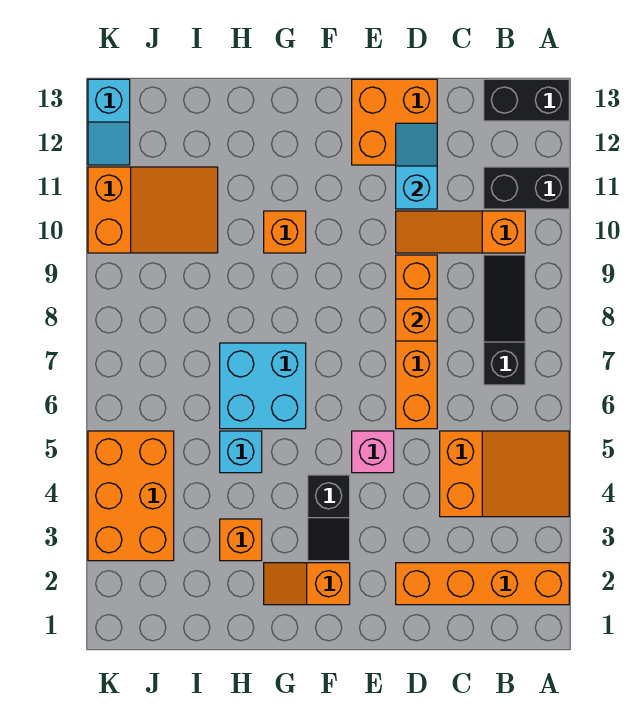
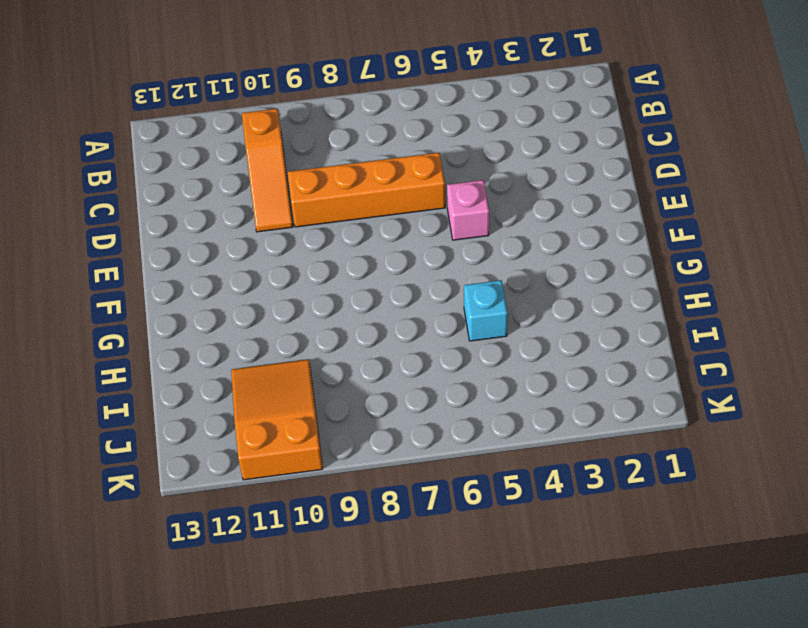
none -> orange brick A2:D2 level 1
none -> orange slope A4:C5 level 1 top C
none -> black brick A11:B11 level 1

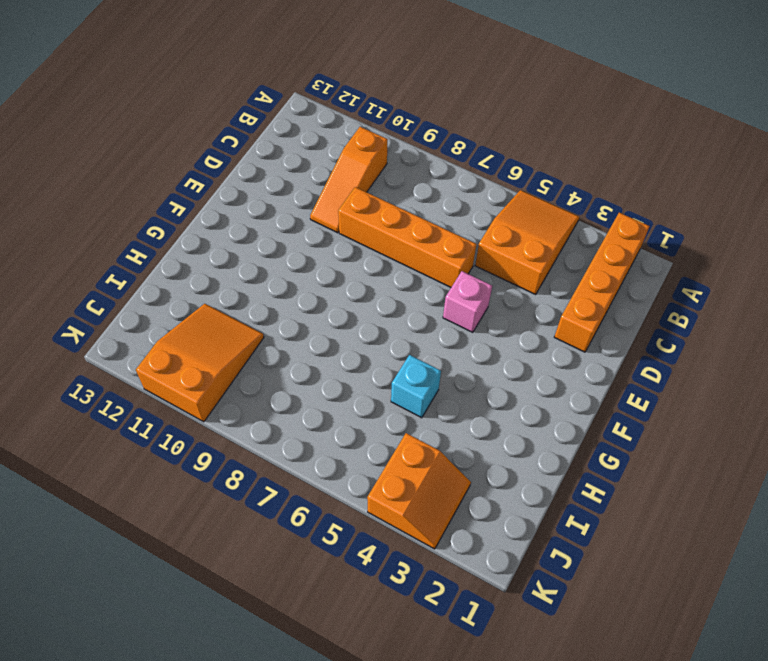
orange slope J3:K4 level 1 top 4 -> orange brick J3:K5 level 1
none -> black brick A11:B11 level 1
none -> black brick A13:B13 level 1
none -> black slope B7:B9 level 1 top 7

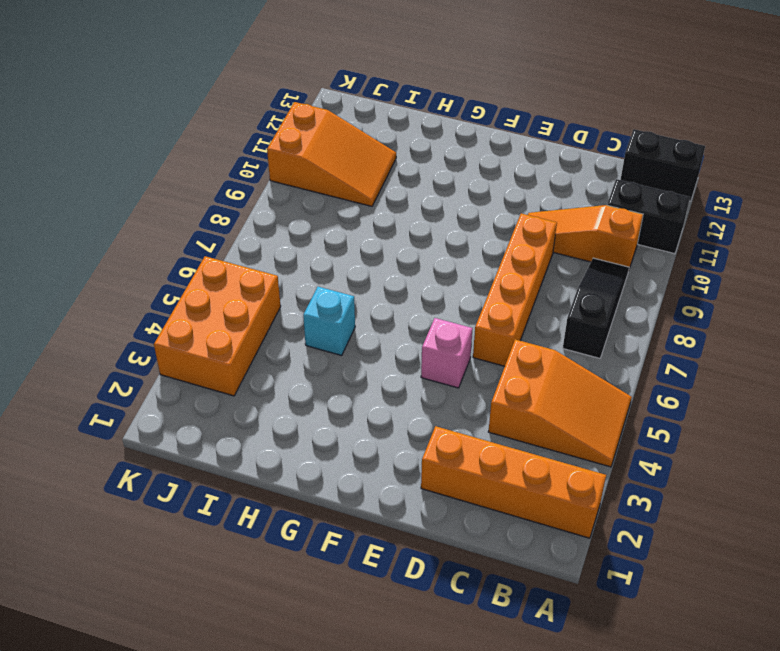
none -> orange brick D12:E13 level 1
none -> orange slope F2:G2 level 1 top F
none -> black slope F3:F4 level 1 top 4

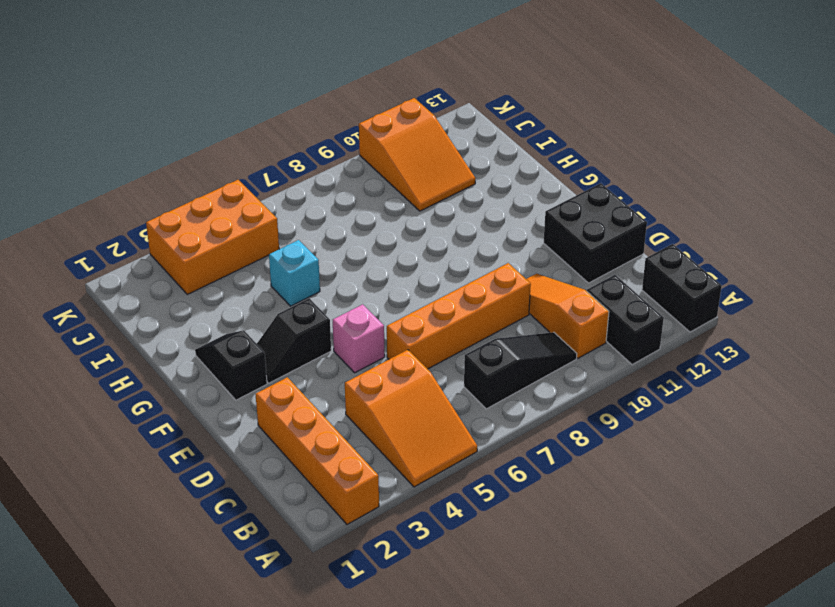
black brick D12:E13 level 1 -> orange brick D12:E13 level 1
black slope F2:G2 level 1 top F -> orange slope F2:G2 level 1 top F
none -> cyan brick G6:H7 level 1
none -> orange brick G10 level 1
none -> orange brick H3 level 1

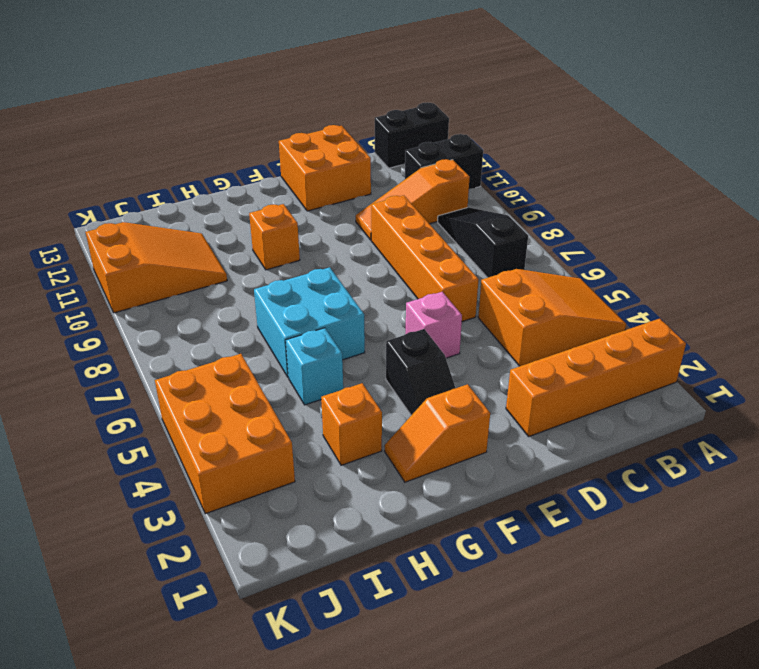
none -> cyan slope K12:K13 level 1 top 13
none -> orange brick D8 level 2
none -> cyan slope D11:D12 level 2 top 11

